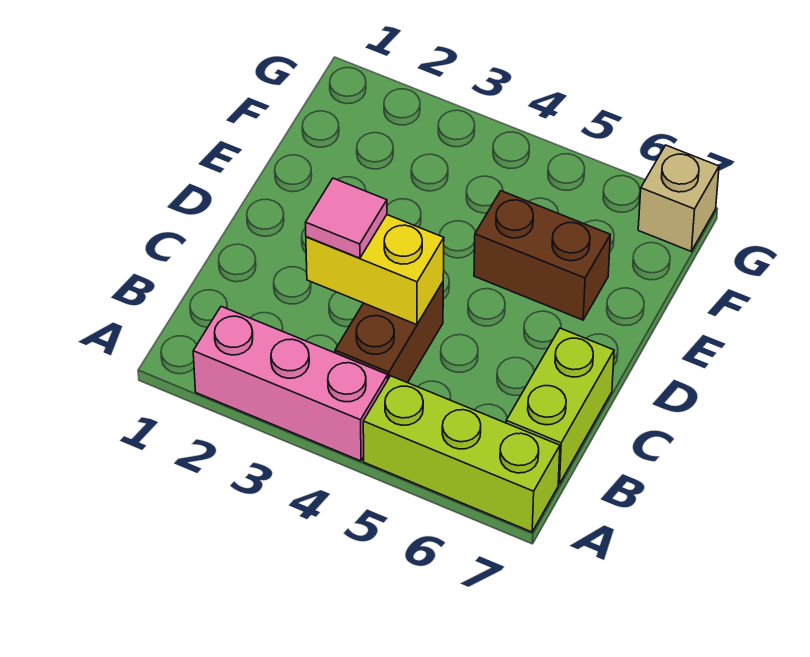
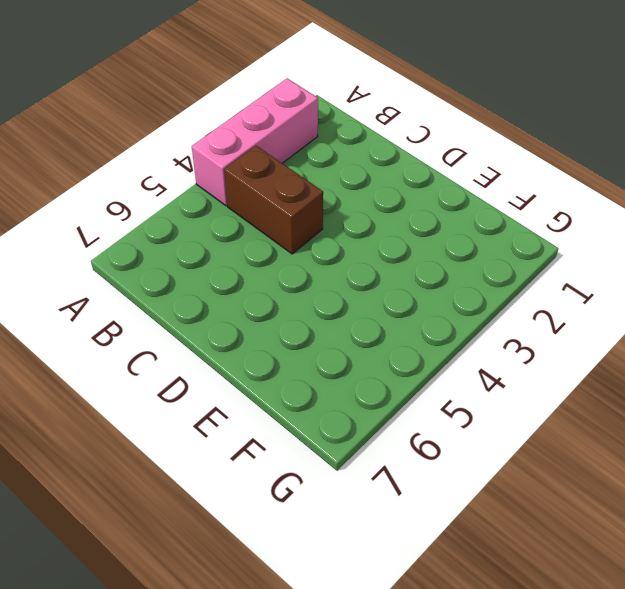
none -> lime brick A5:A7 level 1
none -> lime brick B7:C7 level 1

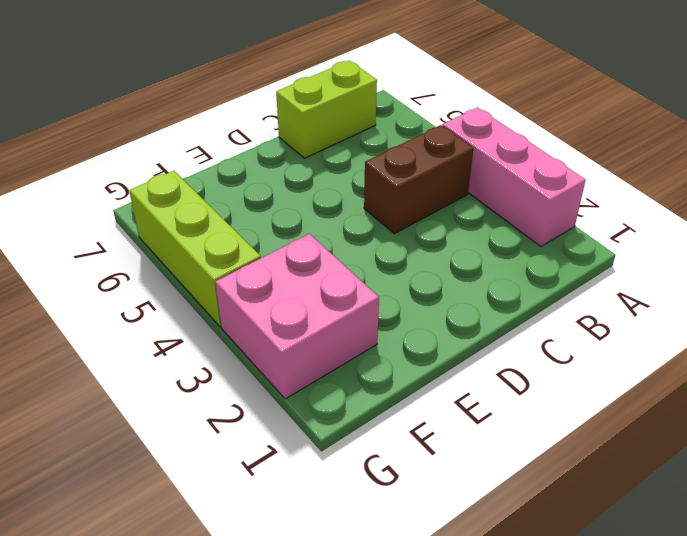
pink brick F2:G3 level 1 -> none
lime brick G4:G6 level 1 -> lime brick A5:A7 level 1
none -> brown brick E5:E6 level 1
none -> tan brick G7 level 1

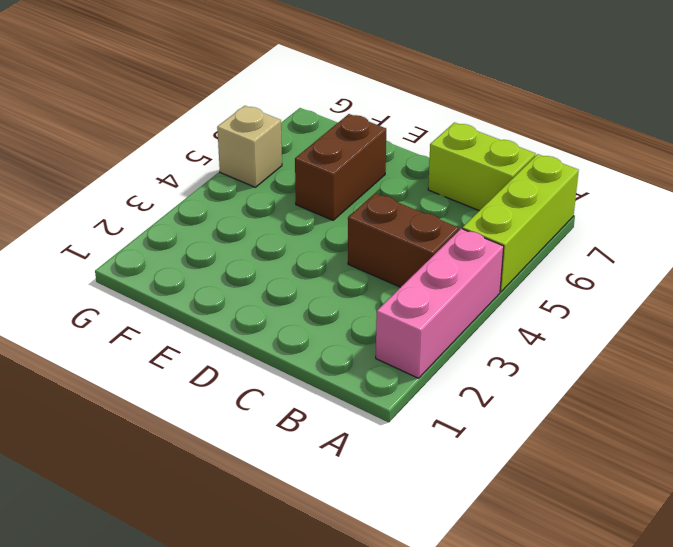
tan brick G5 level 1 -> tan brick G7 level 1
none -> yellow brick C3:C4 level 2
none -> pink tile C3 level 3

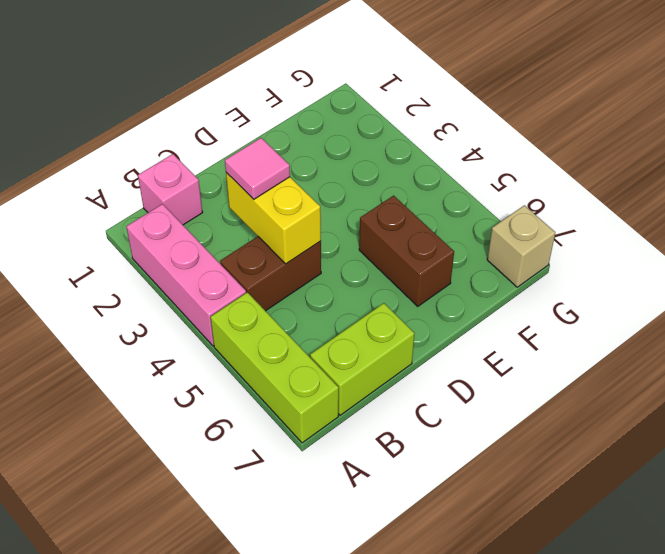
pink brick B1 level 1 -> none

